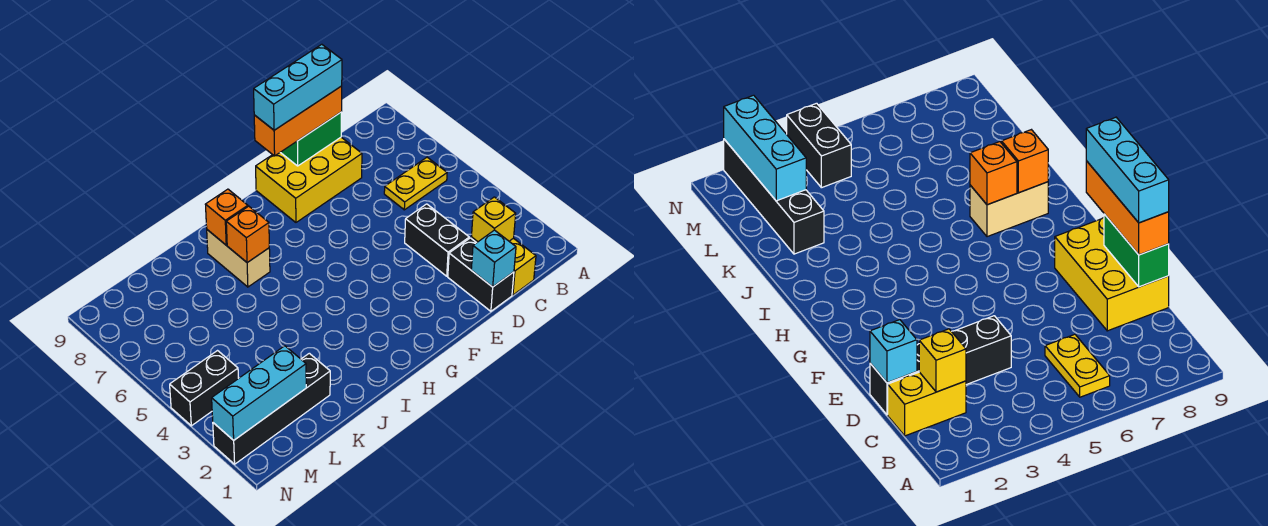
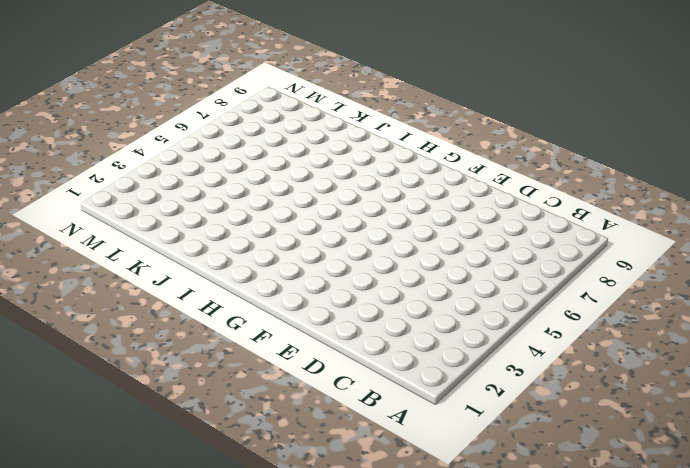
none -> yellow plate B6:C6 level 1
none -> yellow brick C1:C2 level 1
none -> black brick D1:D2 level 1

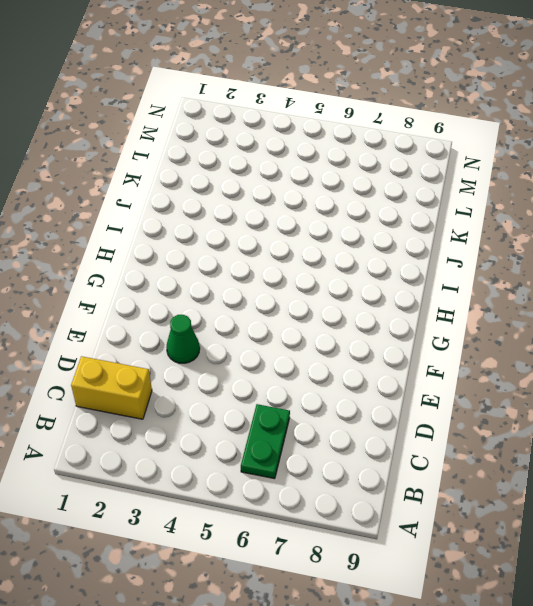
green plate B6:C6 level 1 -> yellow plate B6:C6 level 1
green cone E3 level 1 -> none
none -> black brick D1:D2 level 1
none -> black brick D3:D4 level 1
none -> yellow brick D8:F9 level 1

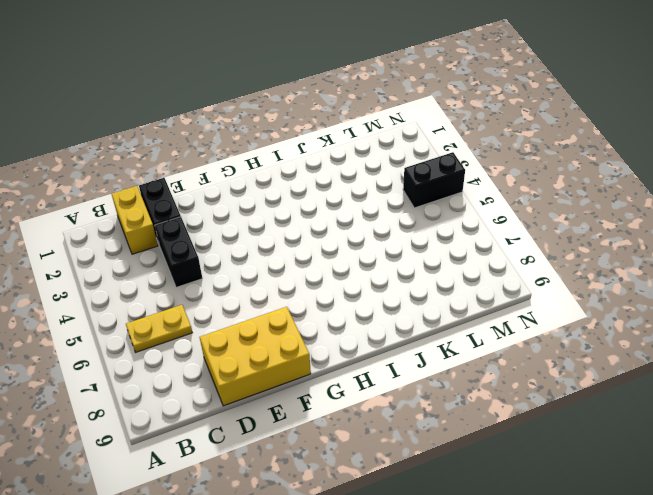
none -> tan brick I7:I8 level 1
none -> black brick K2:N2 level 1
none -> yellow brick C2 level 2

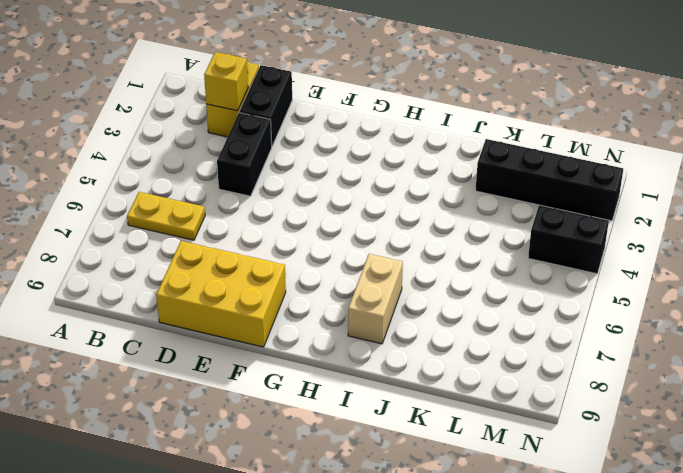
none -> cyan brick D1 level 2
none -> green brick D9:E9 level 2
none -> orange brick I7 level 2

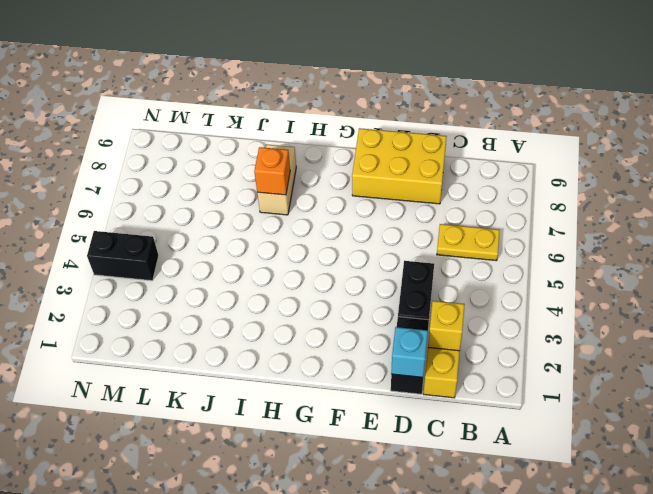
none -> black brick K2:N2 level 1
none -> green brick D9:E9 level 2
none -> orange brick I8 level 2

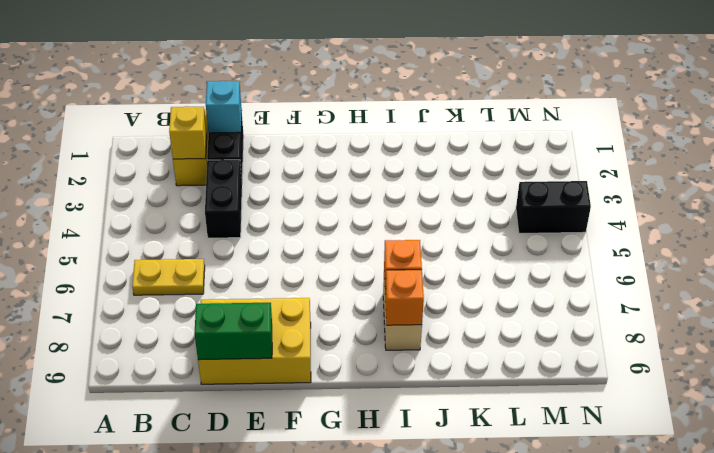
none -> black brick K2:N2 level 1
none -> cyan brick L2:N2 level 2
none -> orange brick D9:F9 level 3

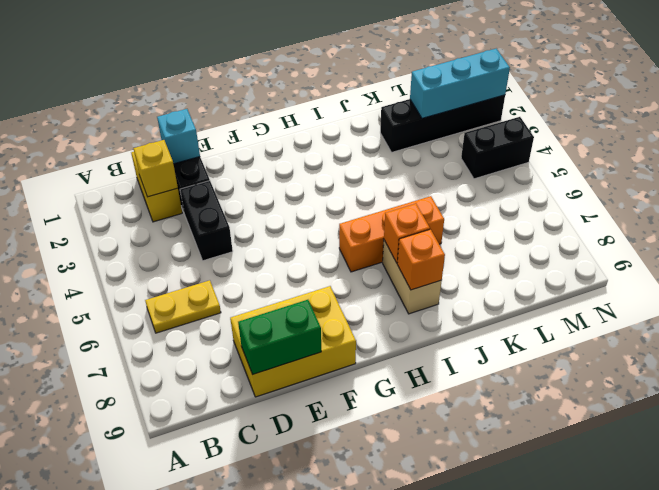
orange brick H6:J6 level 1 -> orange brick D9:F9 level 3
none -> cyan brick D9:F9 level 4

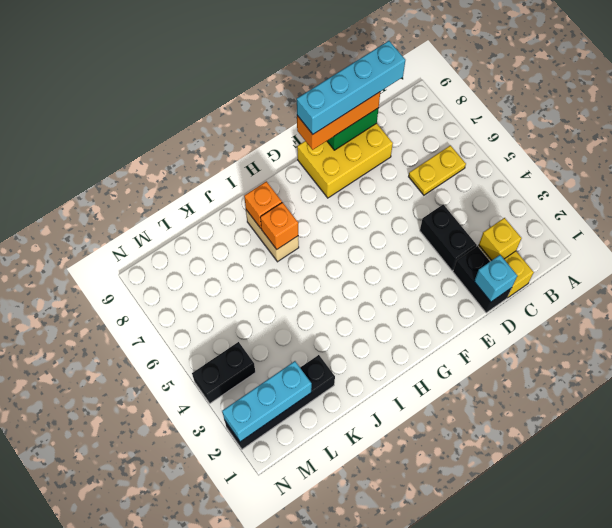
cyan brick C9:F9 level 4 -> cyan brick D9:F9 level 4

